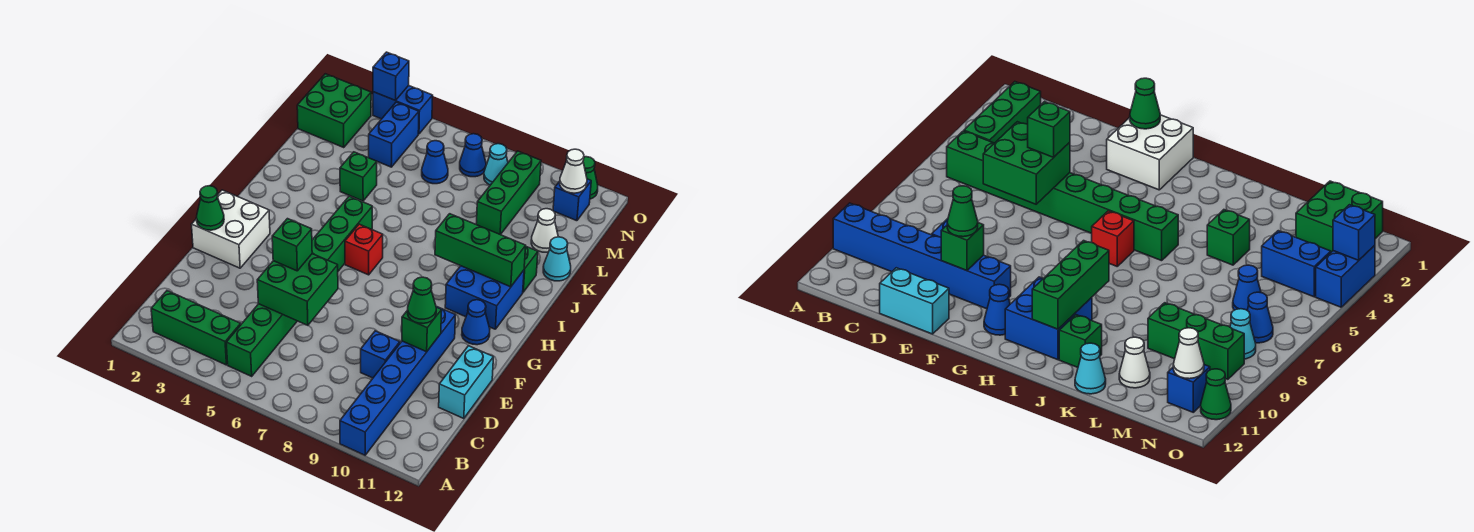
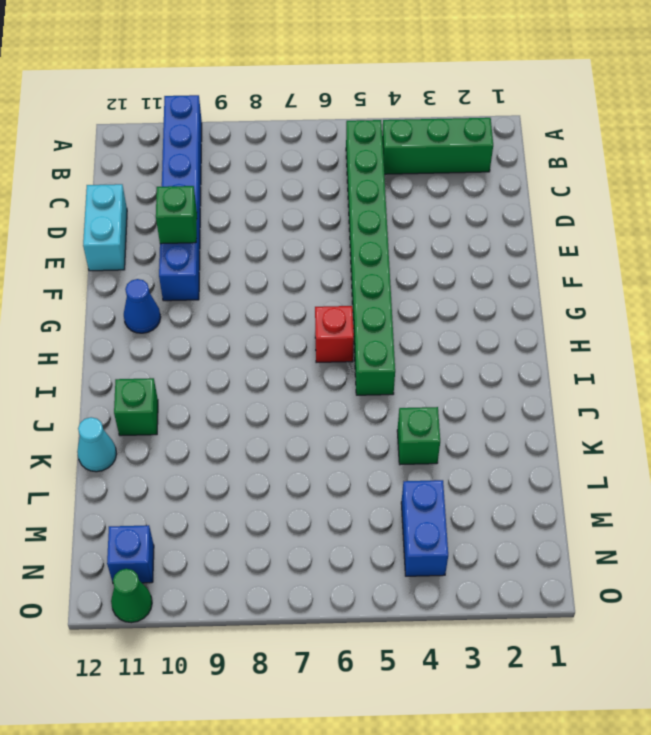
none -> blue brick D9 level 1
none -> white brick F1:G2 level 1
none -> blue brick H10:I11 level 1
none -> green brick L9:N9 level 1

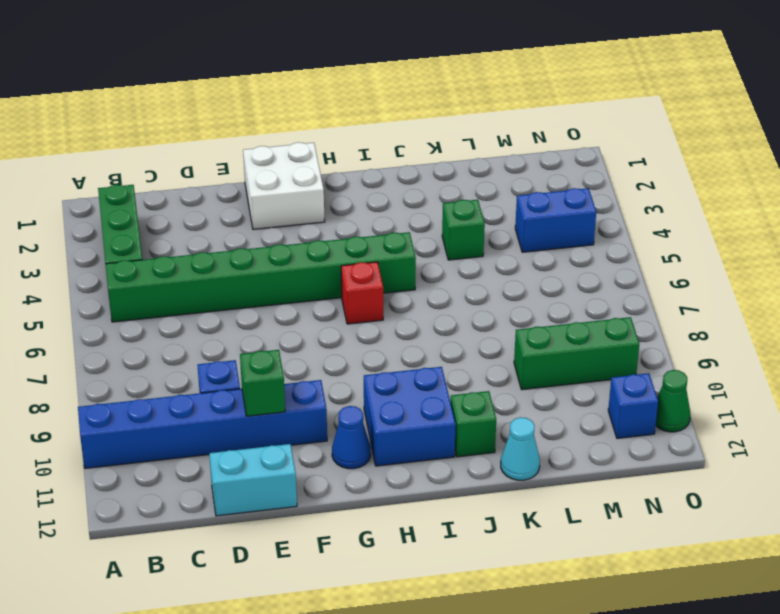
none -> white cone L11 level 1
none -> green brick M1:N2 level 1
none -> blue cone M6 level 1
none -> blue cone N7 level 1

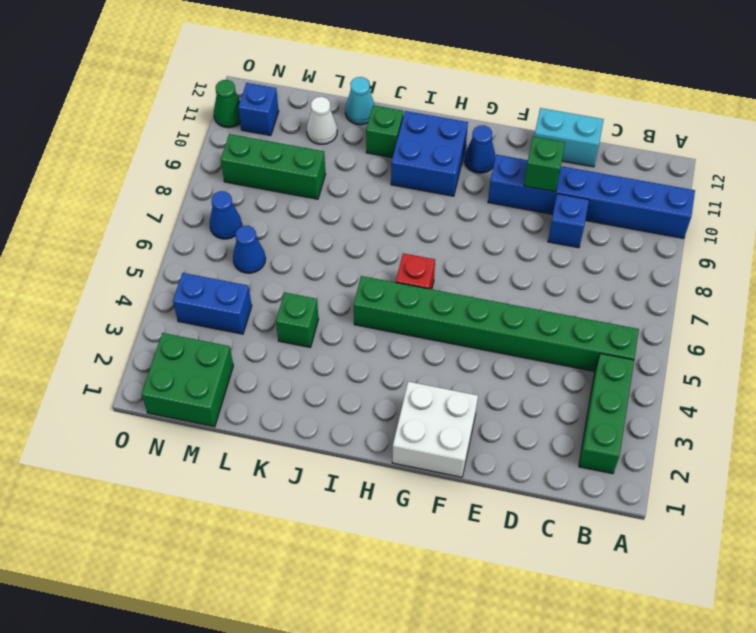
none -> cyan cone N8 level 1
none -> blue brick O3:O4 level 1
none -> green brick D5:E6 level 2
none -> green cone F1 level 2

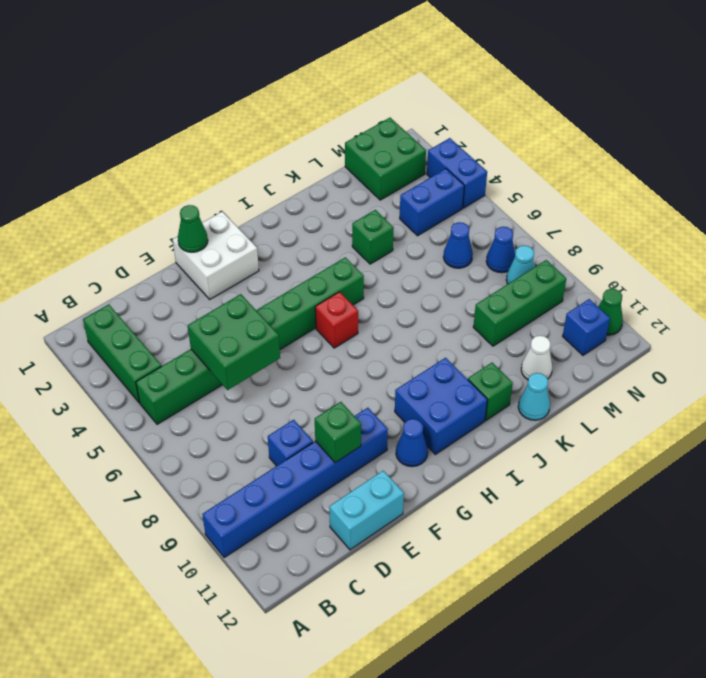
none -> green brick I9:I11 level 2
none -> white cone N11 level 2
none -> blue brick O3 level 2
none -> green brick E5 level 3

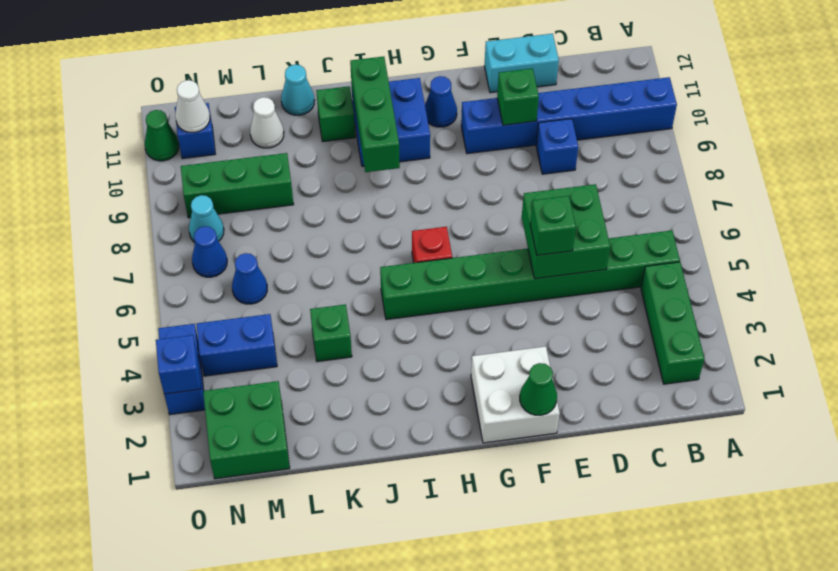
none -> green cone E10 level 3

